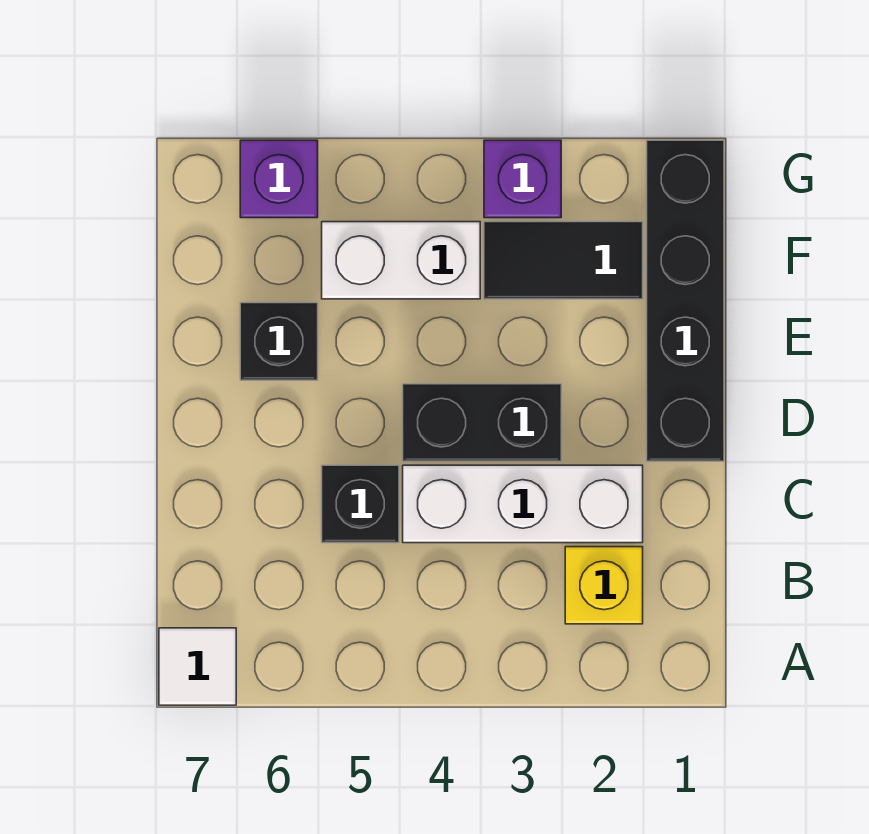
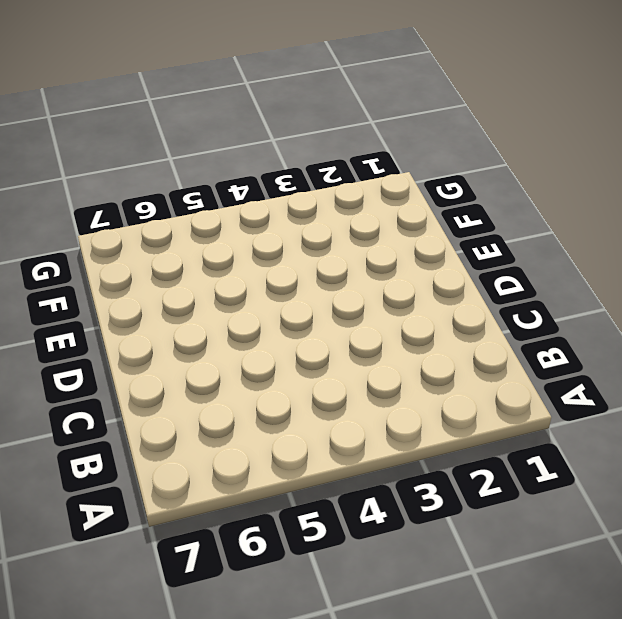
none -> white tile A7 level 1
none -> yellow brick B2 level 1

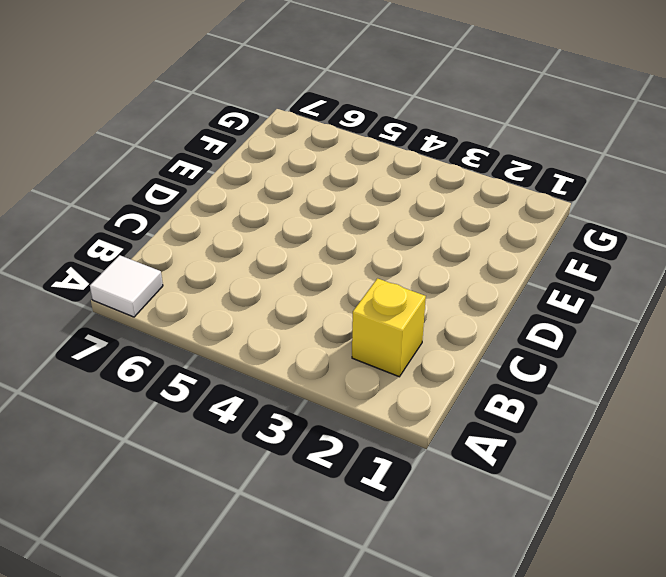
none -> white brick C2:C4 level 1
none -> black brick C5 level 1

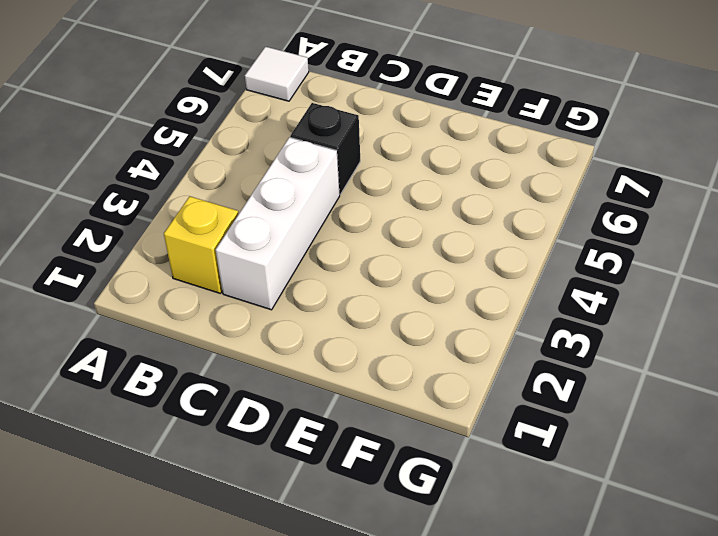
none -> black brick D1:G1 level 1
none -> black brick D3:D4 level 1

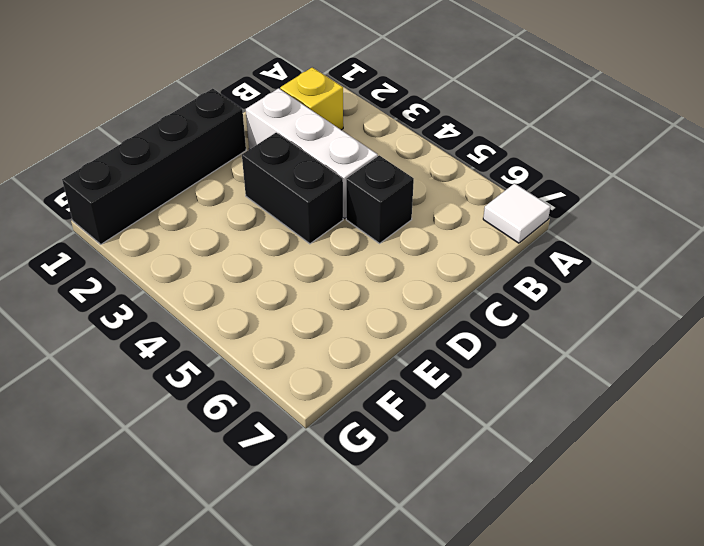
none -> black brick E6 level 1
none -> black tile F2:F3 level 1

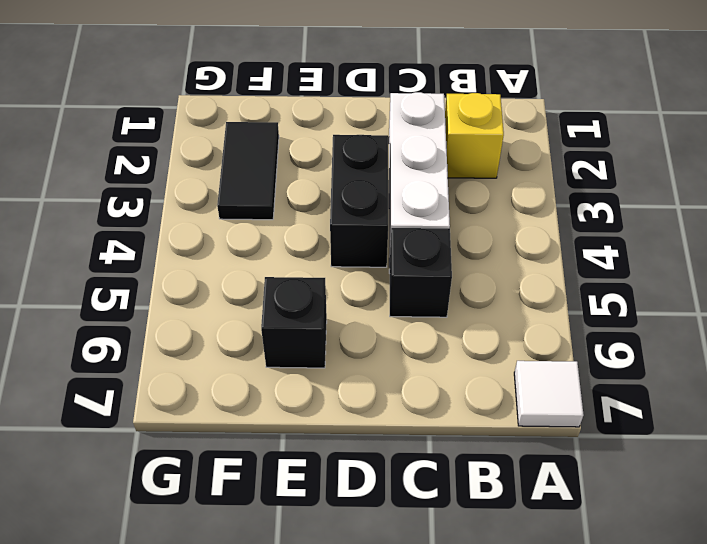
none -> black brick D1:G1 level 1
none -> white brick F4:F5 level 1

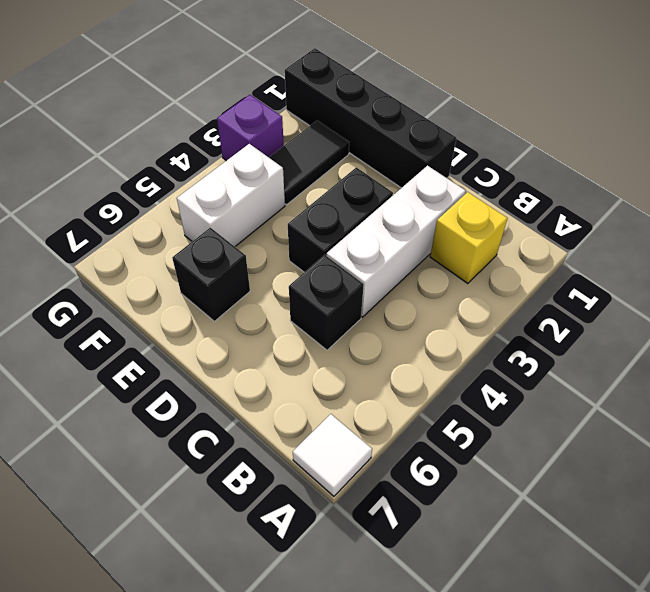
none -> purple brick G6 level 1

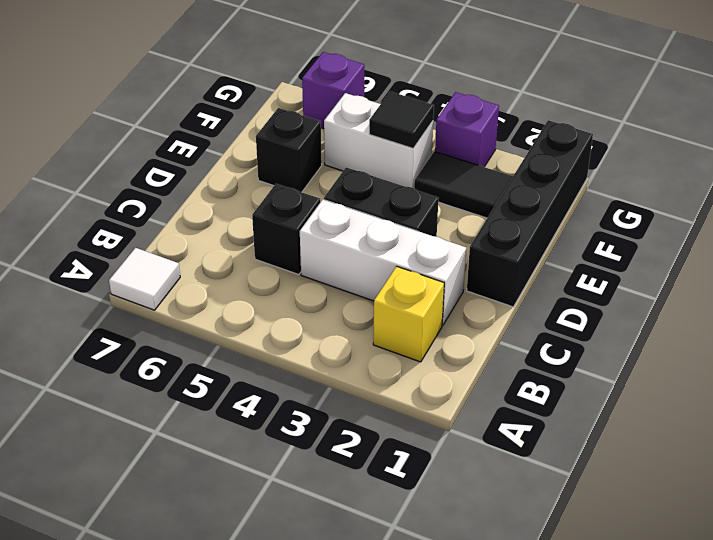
black tile F4 level 2 -> none

